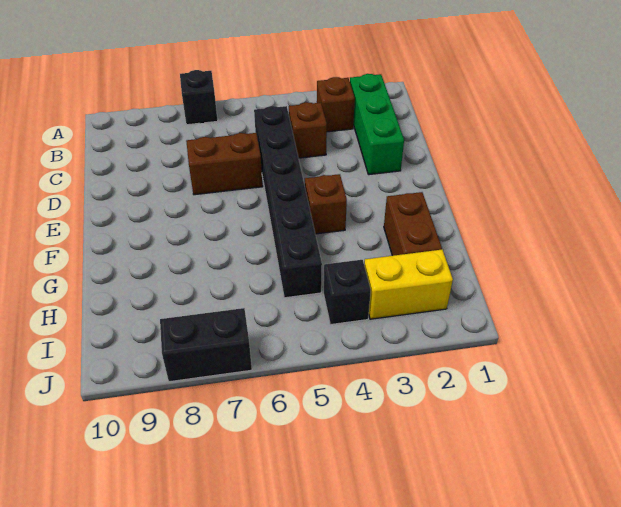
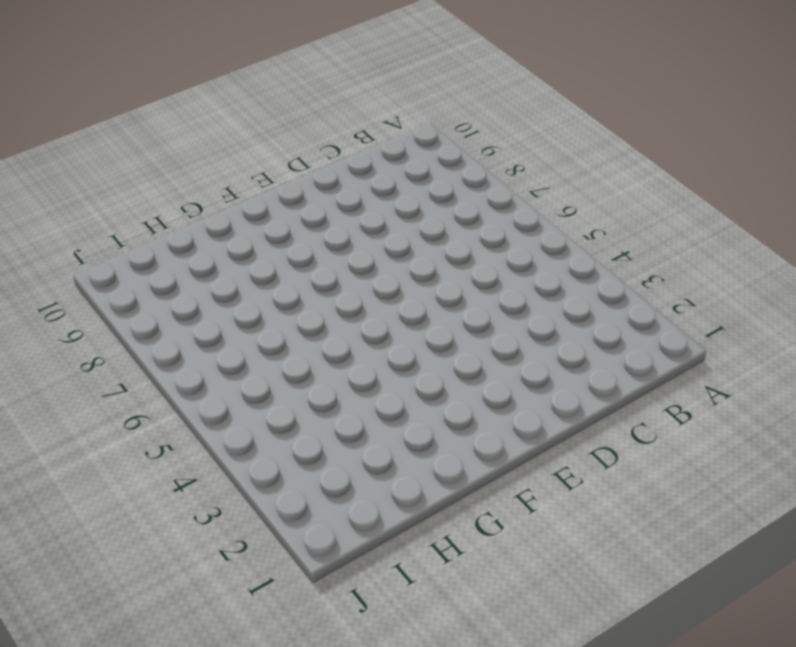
none -> black brick A7 level 1
none -> green brick B2:D2 level 1

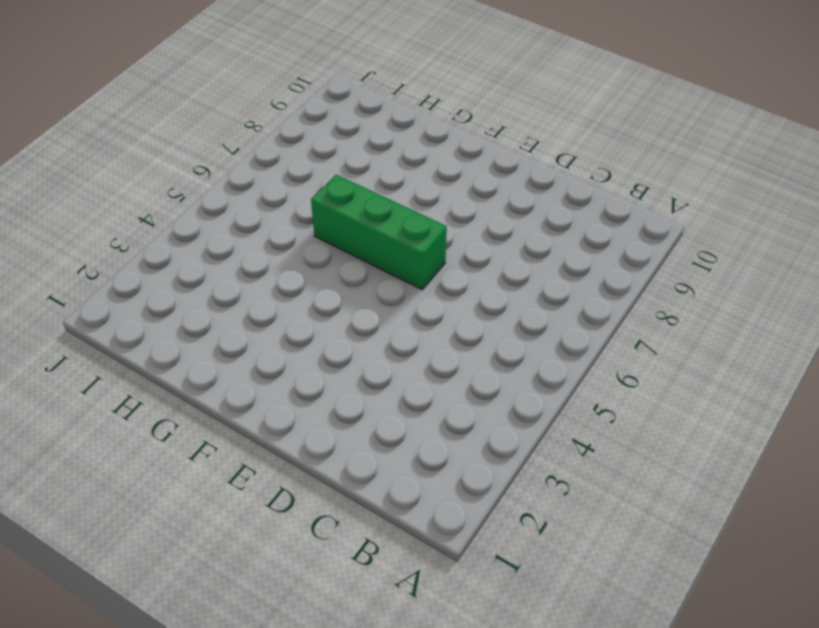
green brick E6:G6 level 1 -> green brick B2:D2 level 1
none -> black brick A7 level 1
none -> brown brick B3 level 1

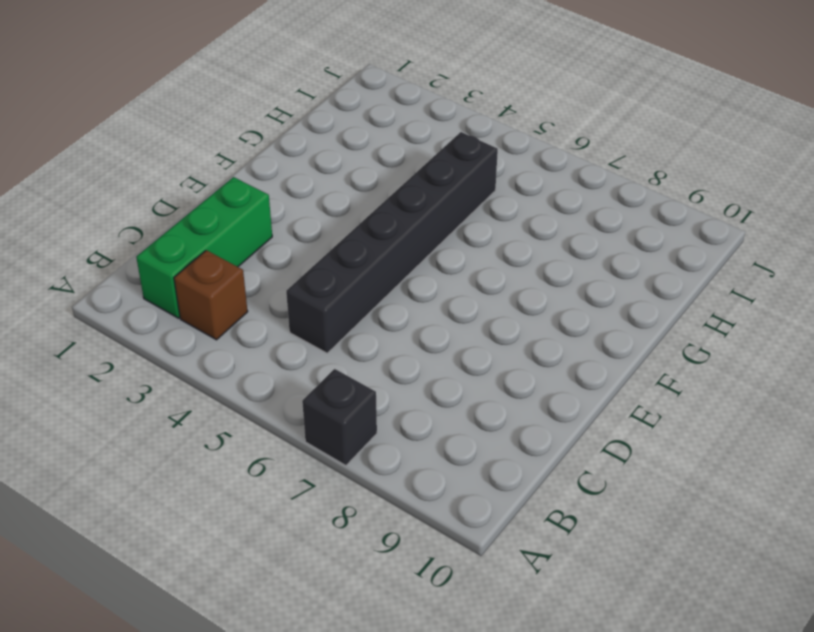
none -> brown brick C4 level 1
none -> brown brick D6:D7 level 1

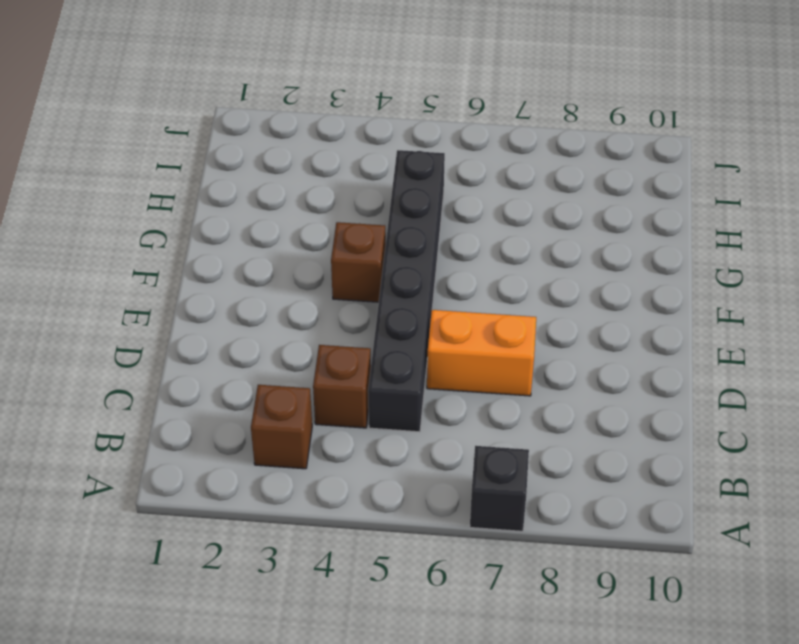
orange brick D6:D7 level 1 -> brown brick D6:D7 level 1
none -> green brick B2:D2 level 1
none -> brown brick G2:H2 level 1

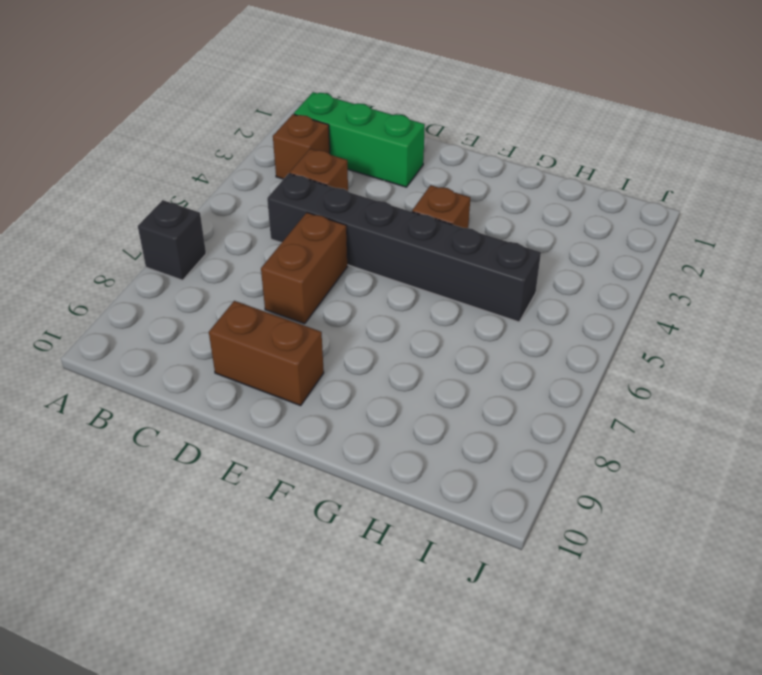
brown brick D9:E9 level 1 -> brown brick G2:H2 level 1
none -> yellow brick I2:I3 level 1
none -> black brick I4 level 1

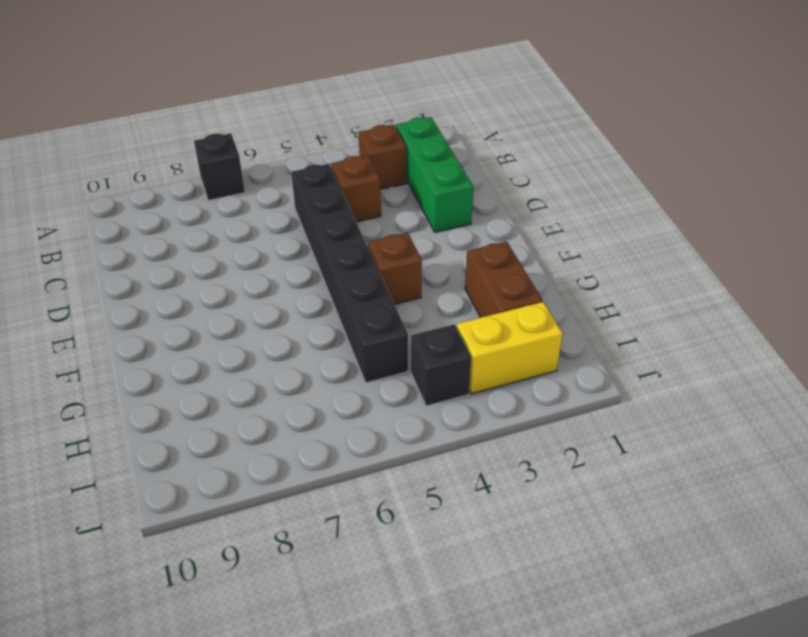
none -> brown brick D6:D7 level 1
none -> black brick J7:J8 level 1

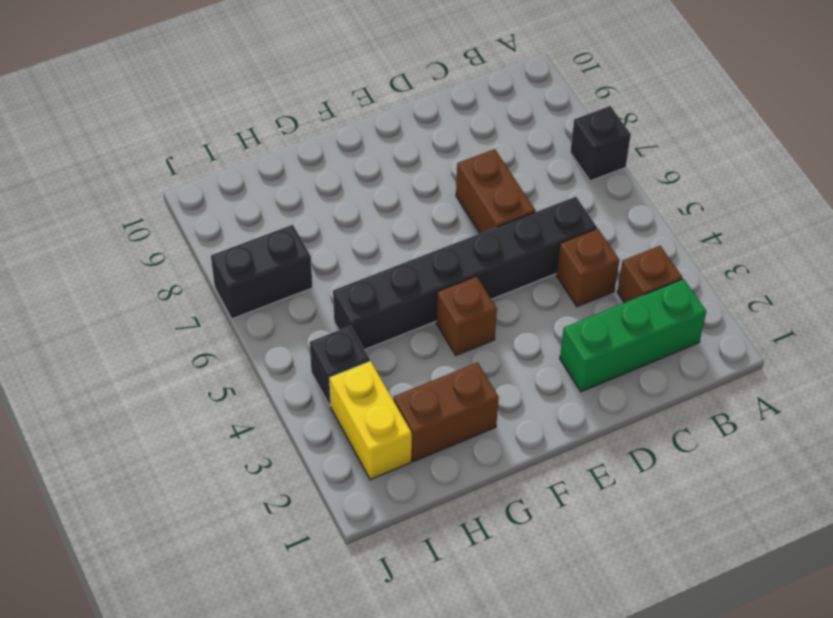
black brick I7:J7 level 1 -> black brick J7:J8 level 1

